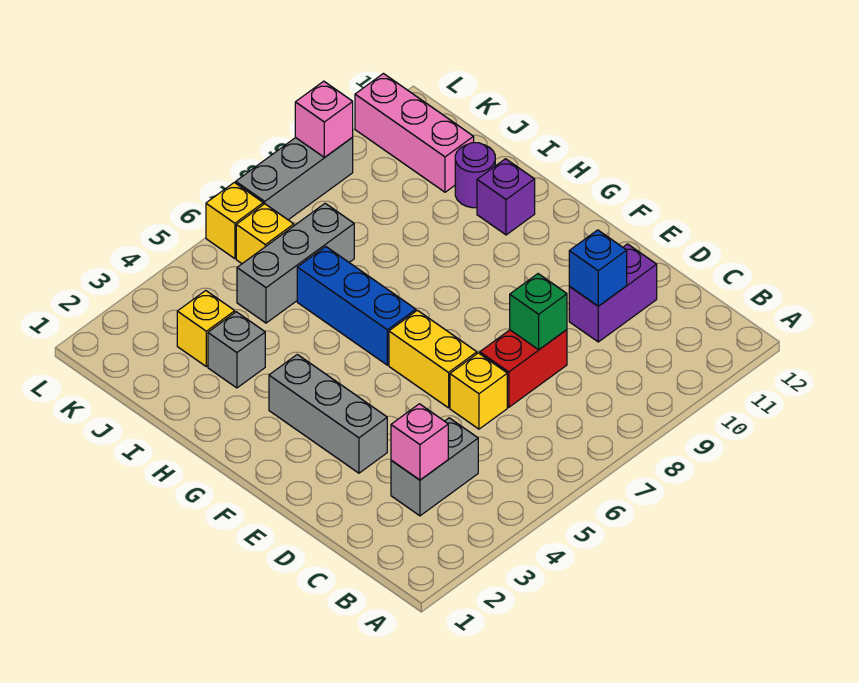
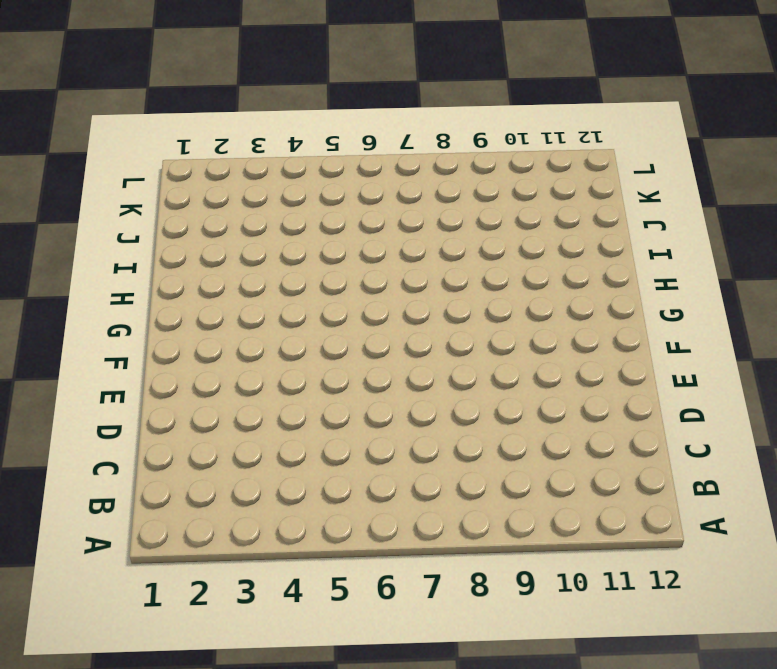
none -> grey brick C3:C4 level 1
none -> yellow brick D6 level 1
none -> red brick D7:D8 level 1

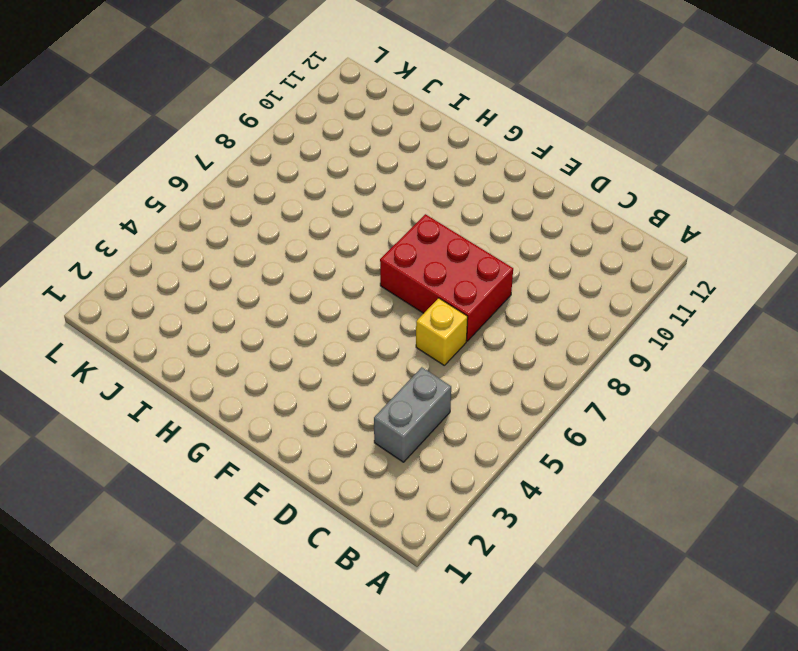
red brick D7:F8 level 1 -> red brick D7:D8 level 1
none -> purple brick D10:D11 level 1
none -> grey brick E3:G3 level 1
none -> yellow brick E6:F6 level 1

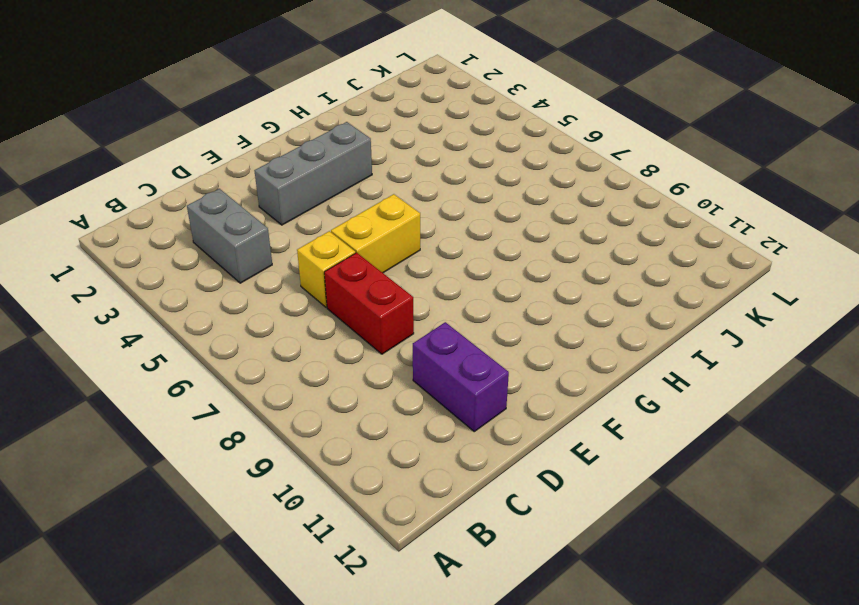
none -> blue brick G6:I6 level 1
none -> purple brick H11 level 1
none -> grey brick I3 level 1

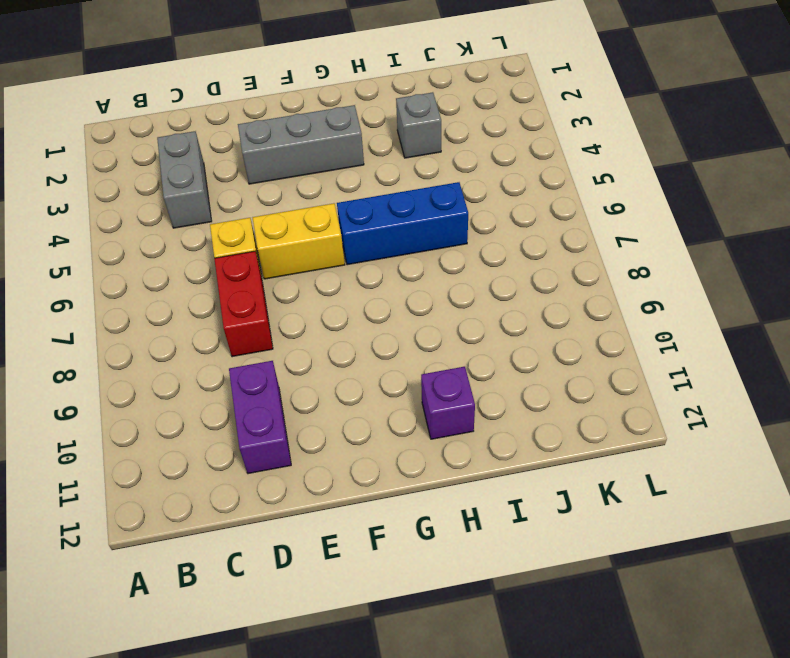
none -> purple round brick I11 level 1
none -> yellow brick J3 level 1
none -> grey brick J5:J7 level 1

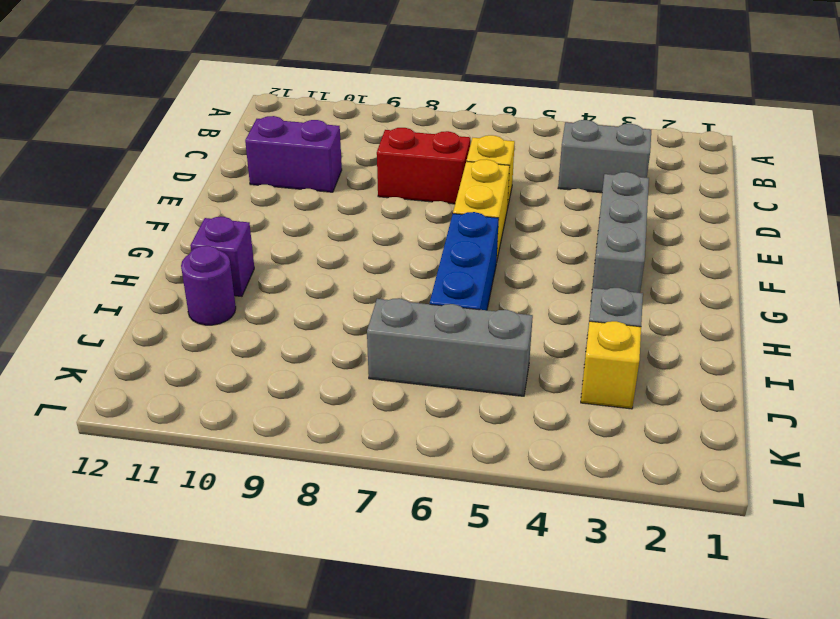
none -> pink brick J11:L11 level 1
none -> yellow brick K6 level 1
none -> yellow brick L6 level 1

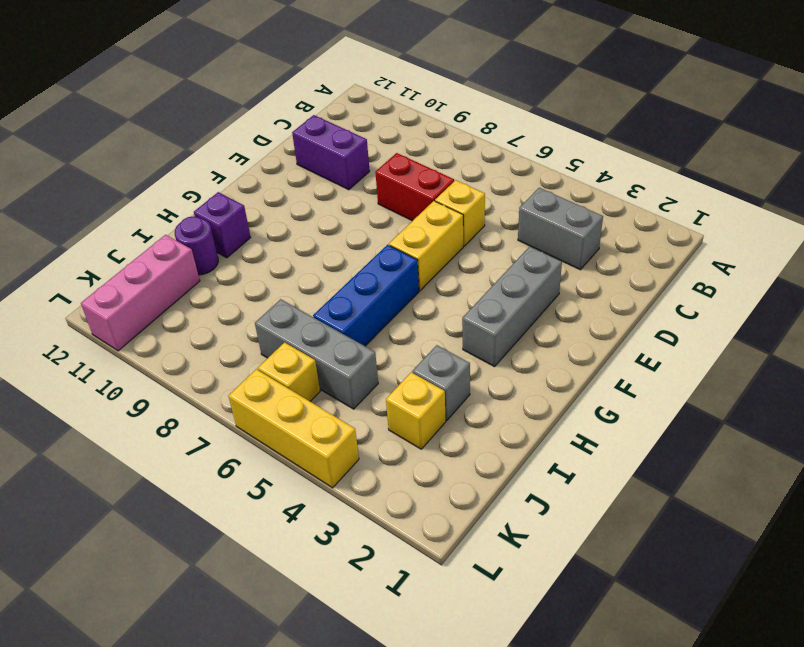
yellow brick L4:L6 level 1 -> yellow brick L6 level 1
none -> grey brick L7:L9 level 1
none -> pink brick C3 level 2
none -> green brick D8 level 2

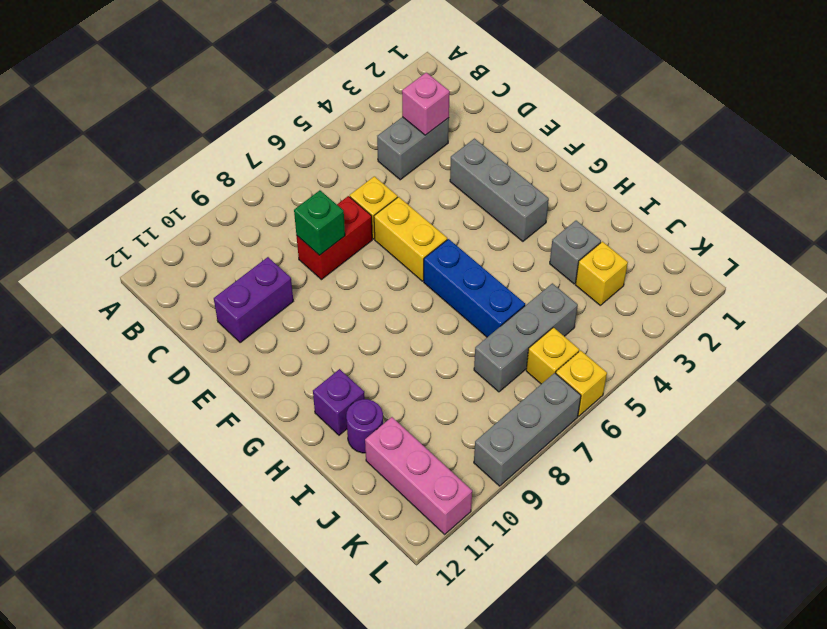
none -> blue brick D10 level 2
none -> pink brick L9 level 2

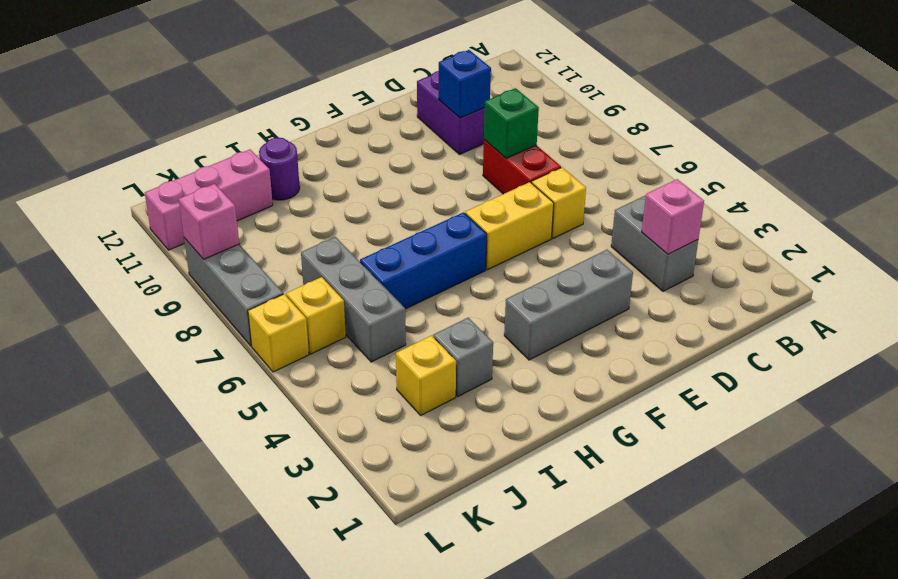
none -> purple brick H11 level 1

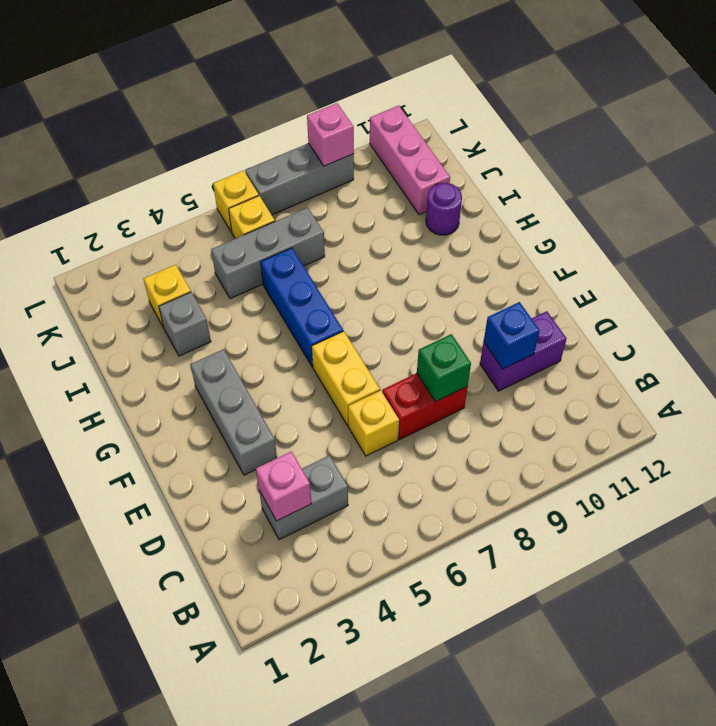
none -> purple brick H11 level 1

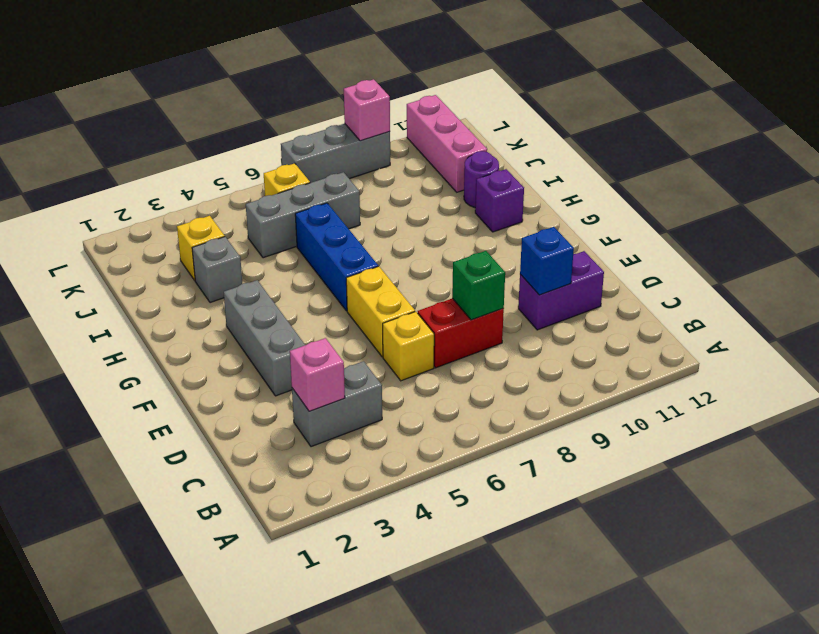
none -> yellow brick L6 level 1

